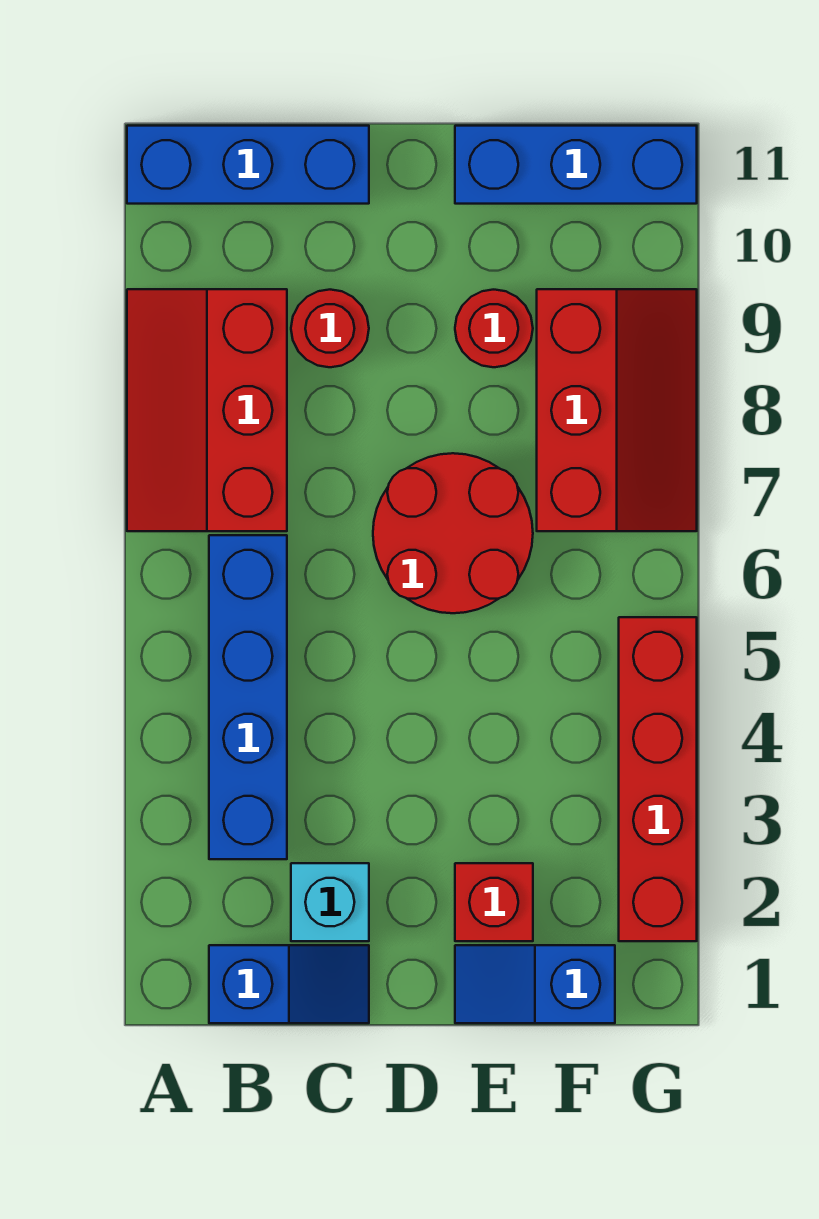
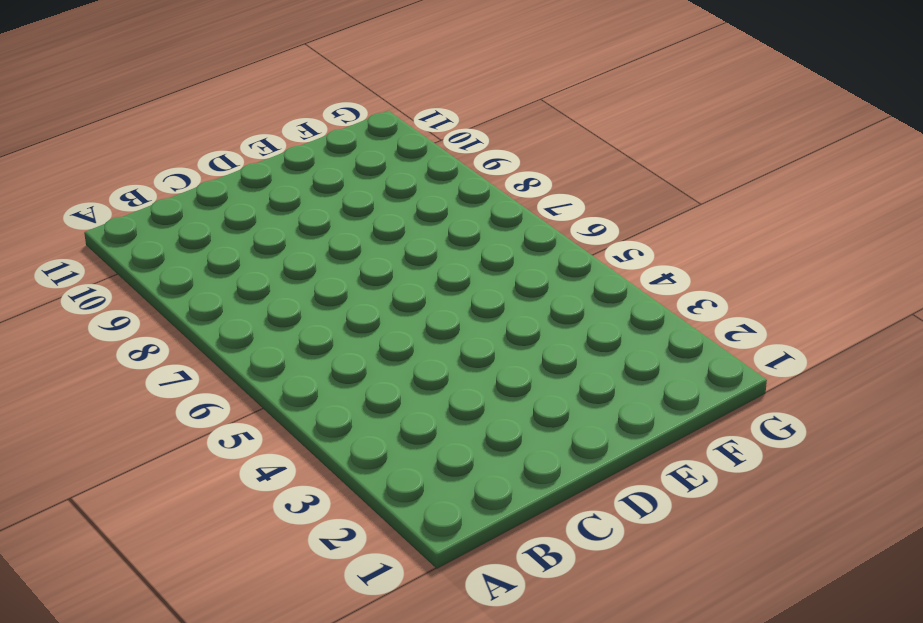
none -> red slope A7:B9 level 1 top B
none -> blue brick A11:C11 level 1
none -> blue slope B1:C1 level 1 top B

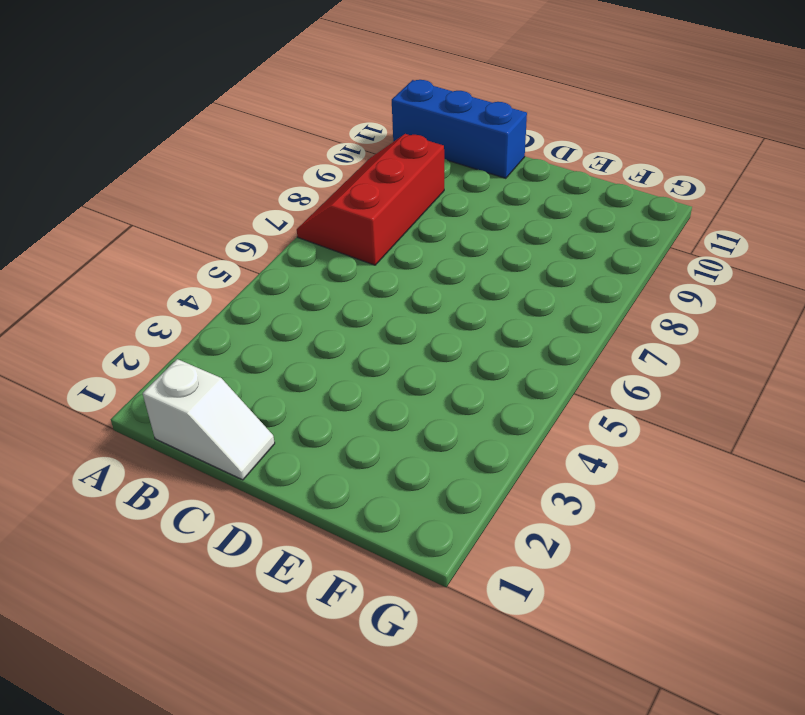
white slope B1:C1 level 1 top B -> blue slope B1:C1 level 1 top B
none -> blue brick B3:B6 level 1
none -> cyan brick C2 level 1
none -> red round brick C9 level 1

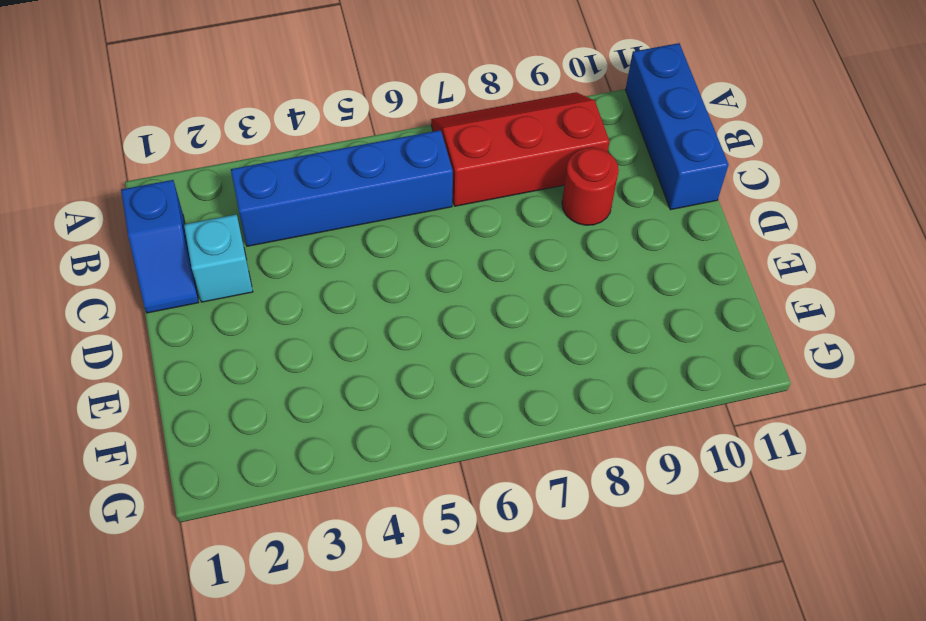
none -> red round brick D6:E7 level 1
none -> blue slope E1:F1 level 1 top F
none -> red brick E2 level 1

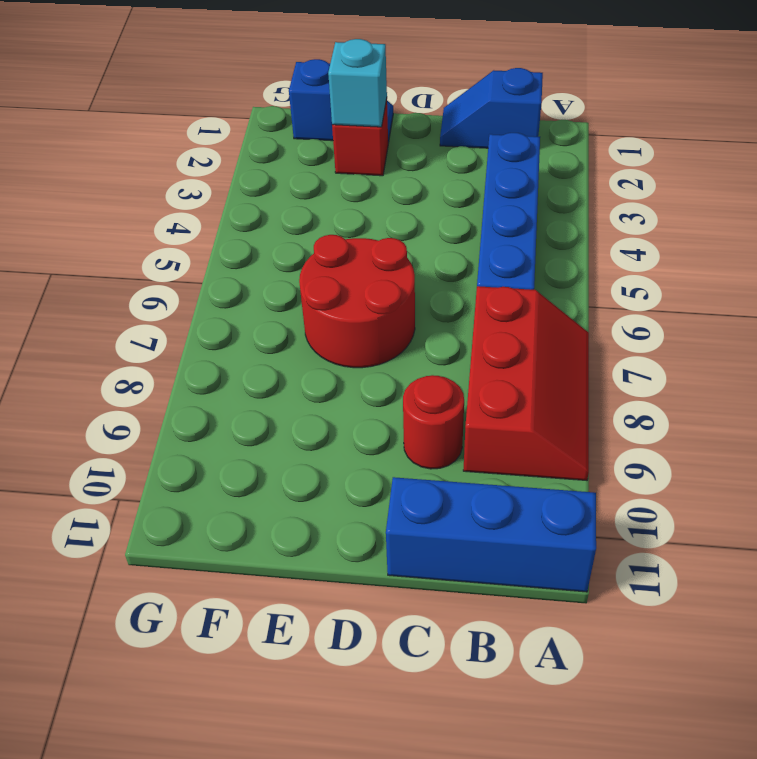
cyan brick E2 level 2 -> cyan brick C2 level 1
none -> red round brick E9 level 1
none -> blue brick E11:G11 level 1
none -> red slope F7:G9 level 1 top F

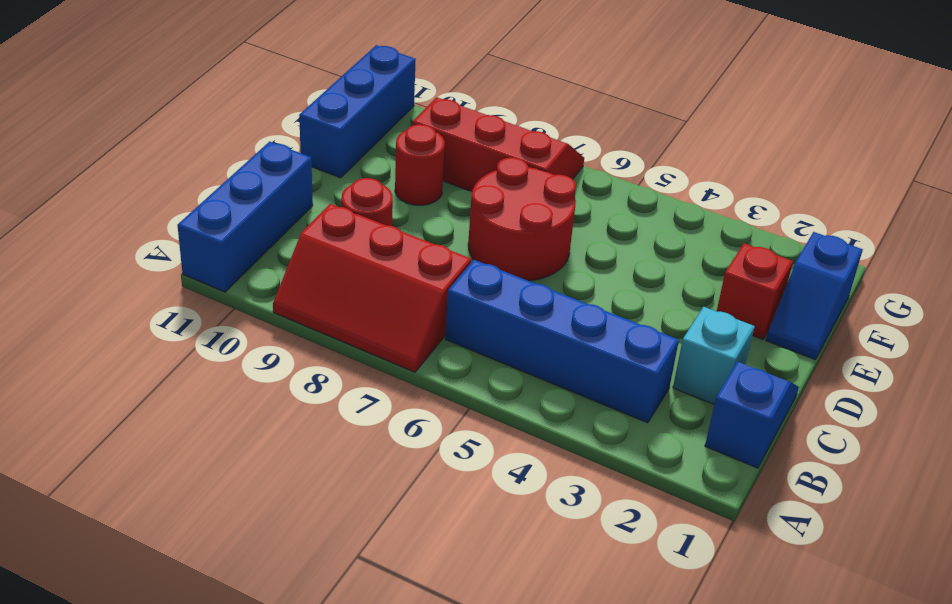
none -> red brick G2:G5 level 1

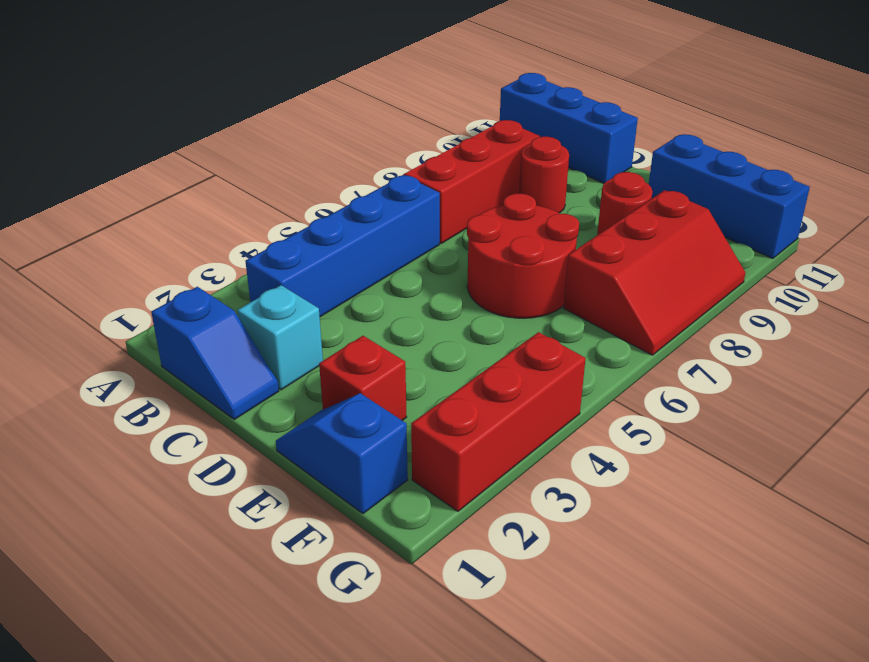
red brick G2:G4 level 1 -> red brick G2:G5 level 1

